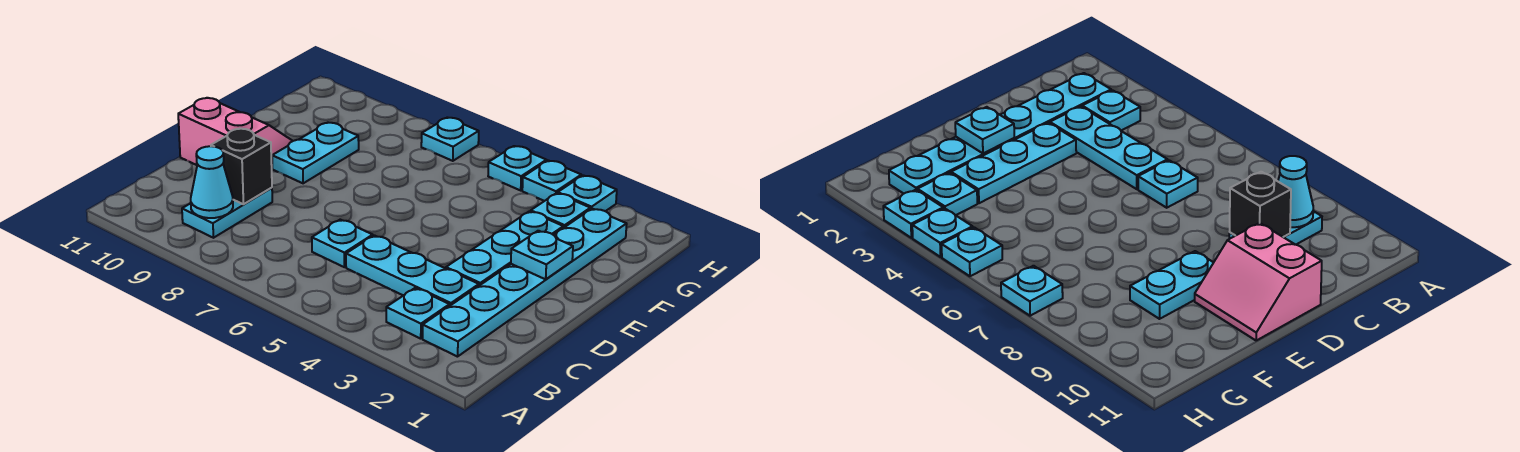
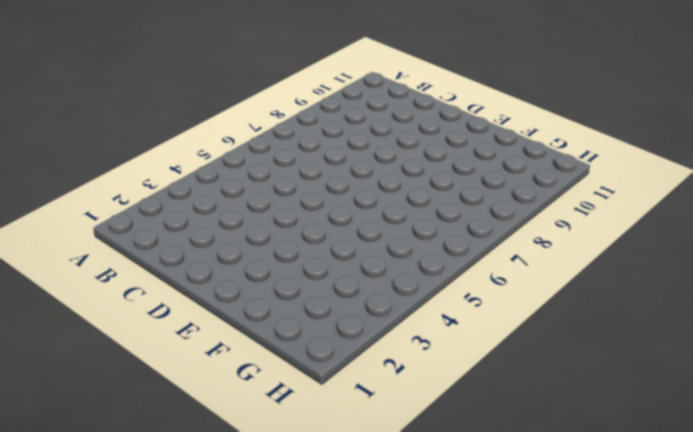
none -> cyan plate B2:G2 level 1
none -> cyan plate B3 level 1
none -> cyan plate B9:C9 level 1

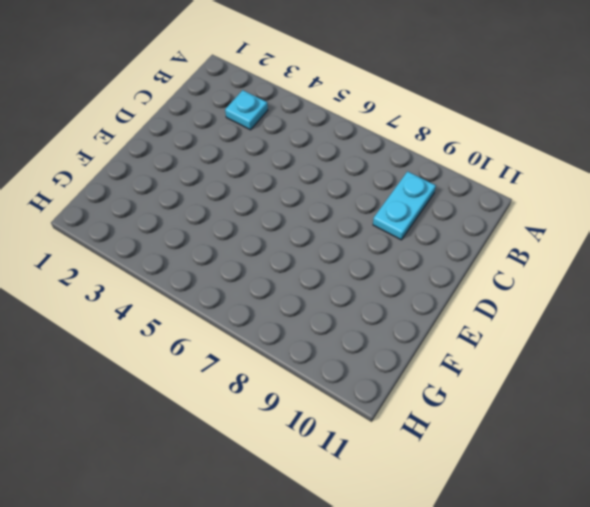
none -> cyan plate B2:G2 level 1
none -> cyan plate C3:C5 level 1
none -> cyan plate C6 level 1

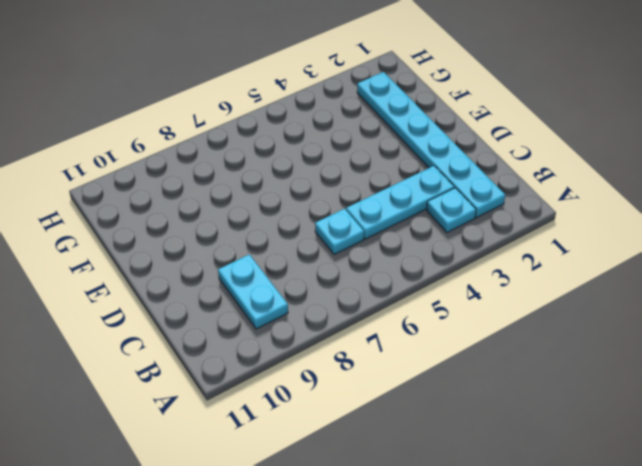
none -> cyan plate D3:F3 level 1
none -> pink slope D10:E11 level 1 top D
none -> cyan plate E9:F9 level 1

